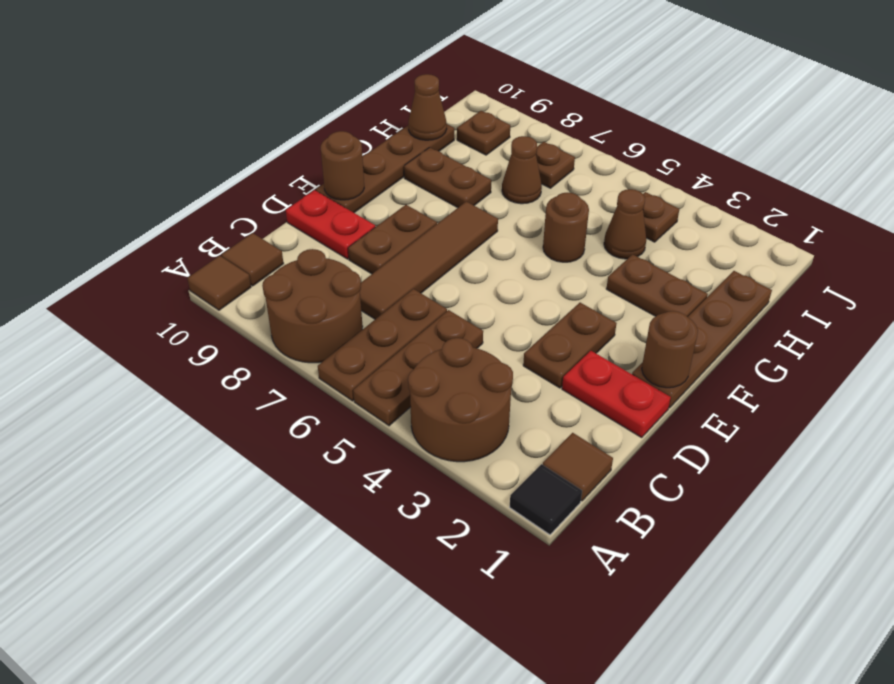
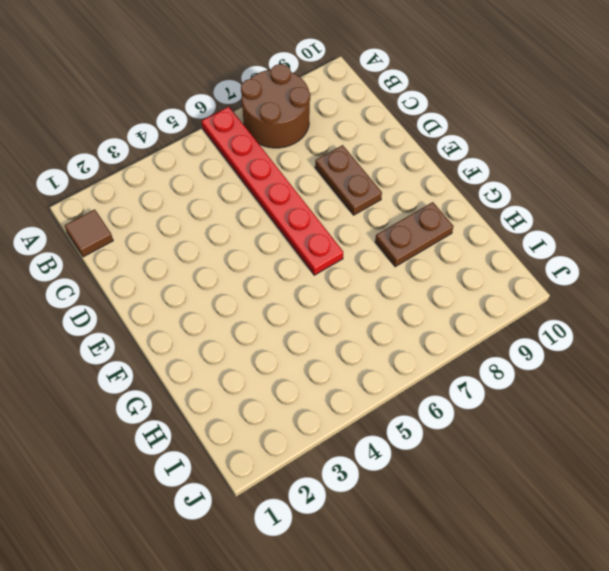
red plate A6:F6 level 1 -> brown plate A6:C6 level 1
none -> black tile A1 level 1
none -> brown round brick A3:B4 level 1
none -> brown plate A5:C5 level 1

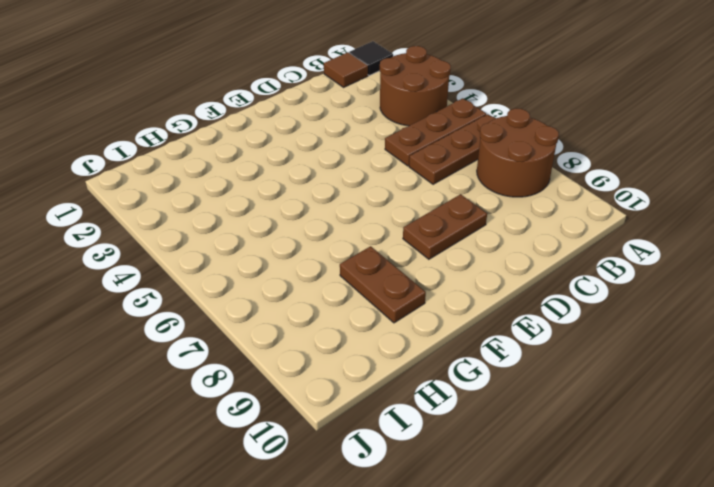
none -> brown tile A10 level 1
none -> brown tile B10 level 1
none -> brown tile C7:F7 level 1

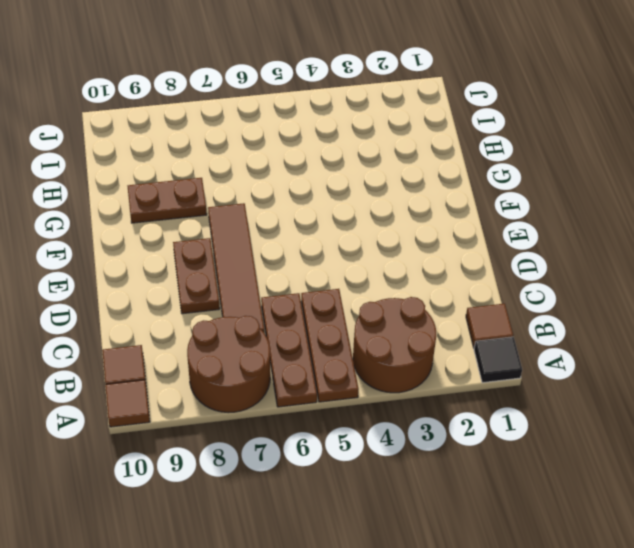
none -> red plate D1:D2 level 1
none -> brown plate D3:E3 level 1
none -> red plate D9:D10 level 1

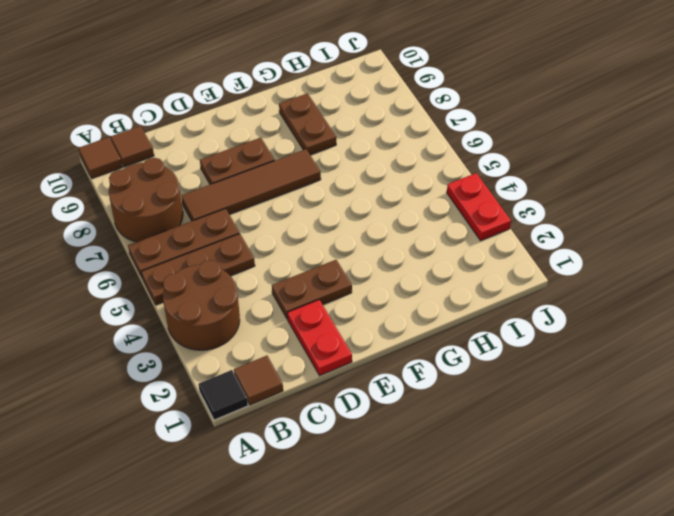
red plate J3:J4 level 1 -> red plate D9:D10 level 1
none -> brown plate E1:H1 level 1
none -> brown plate E10:H10 level 1
none -> brown plate G2:G3 level 1

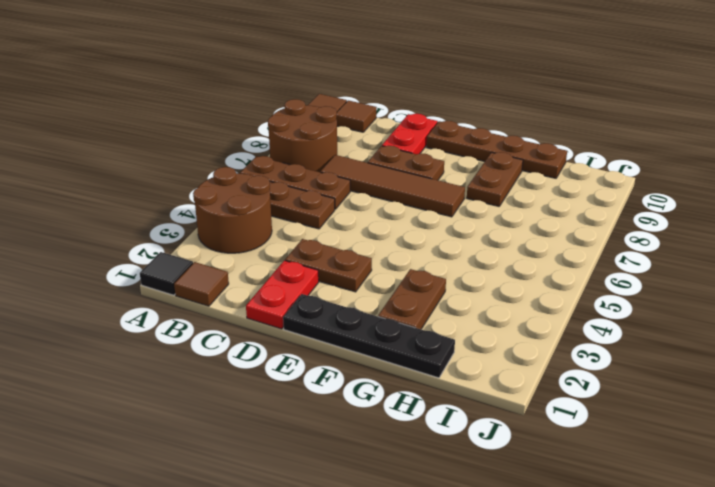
black plate E1:H1 level 1 -> brown plate E1:H1 level 1
none -> brown round brick G5 level 1
none -> brown cone H4 level 1
none -> brown cone H7 level 1

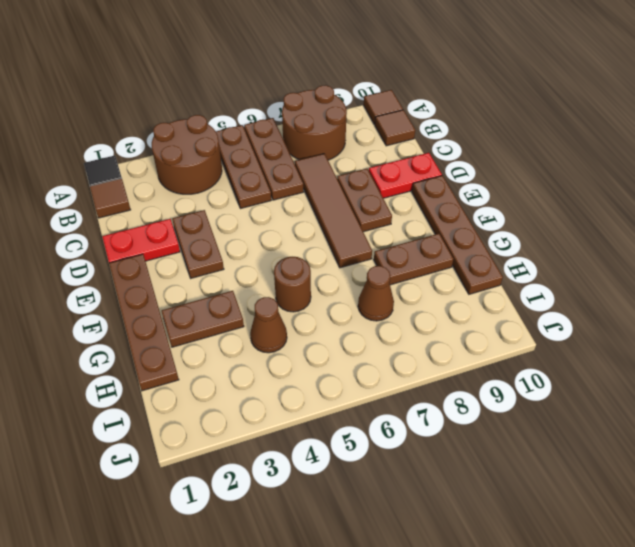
none -> brown plate I4 level 1
none -> brown plate I7 level 1
none -> brown plate I9 level 1

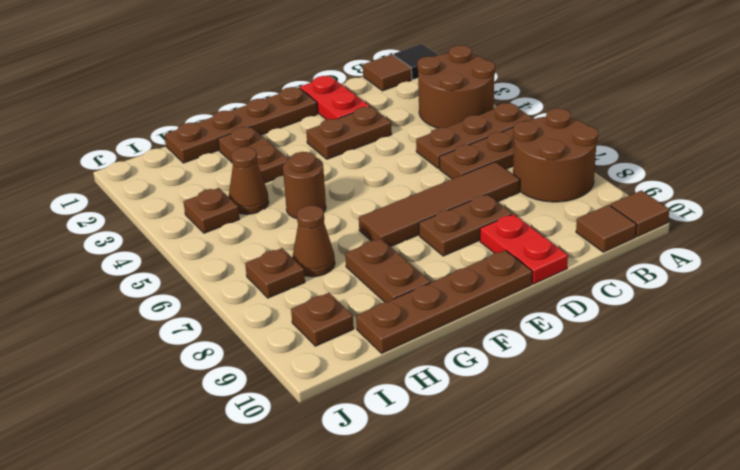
none -> brown round brick E1 level 2
none -> brown round brick E10 level 2
none -> brown cone H10 level 2

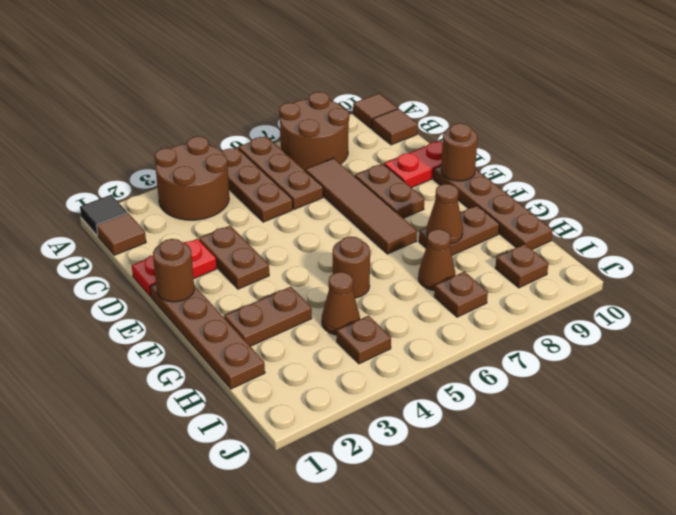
brown cone G8 level 2 -> brown cone H10 level 2

